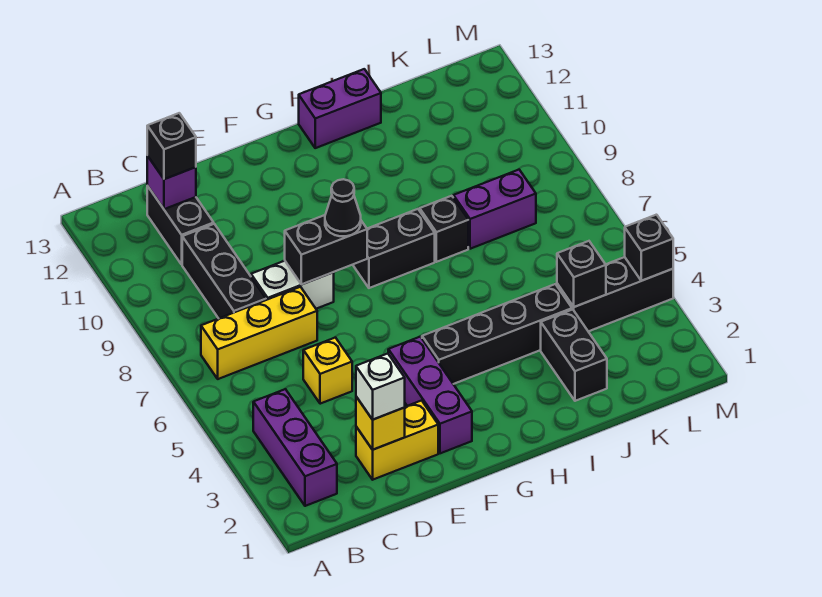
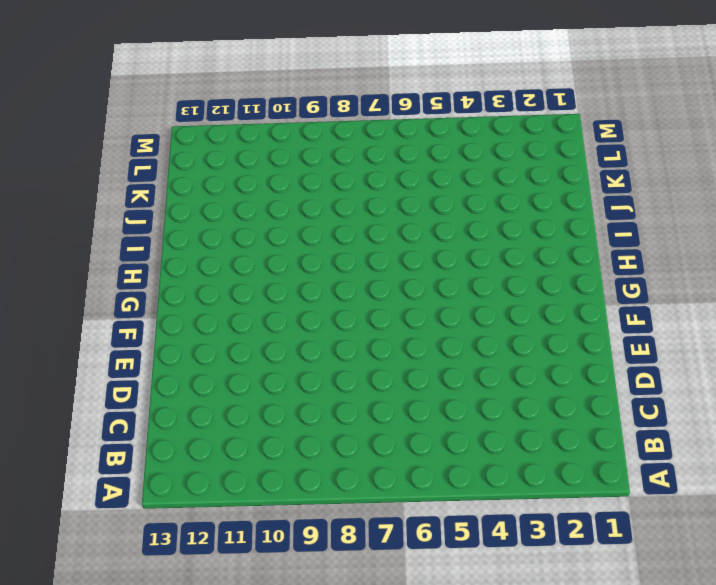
none -> purple brick B2:B4 level 1
none -> yellow brick B7:D7 level 1
none -> black brick C8:C10 level 1

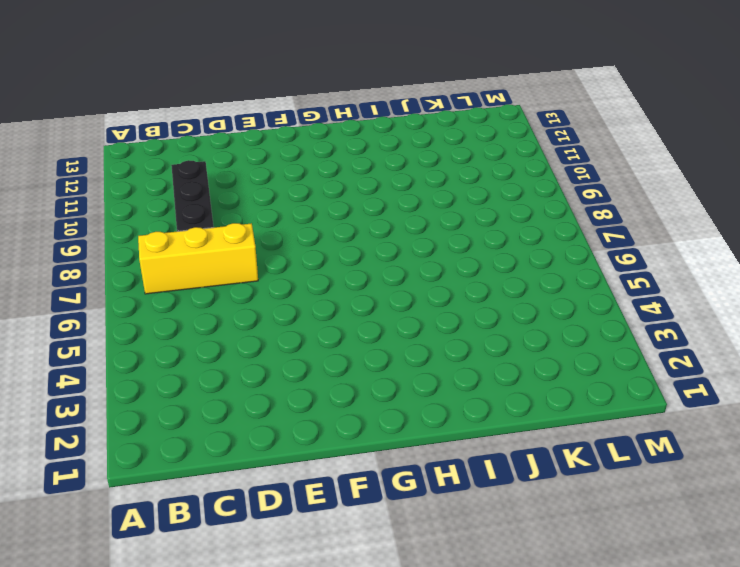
none -> purple brick B2:B4 level 1
none -> black brick C11:C12 level 1
none -> yellow brick D2:E2 level 1

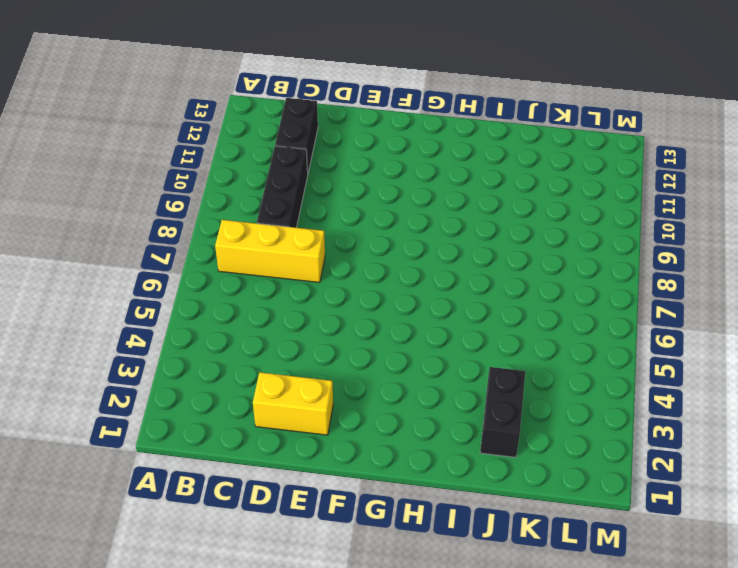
none -> purple brick B2:B4 level 1
none -> yellow brick D5 level 1
none -> white brick D8:E8 level 1

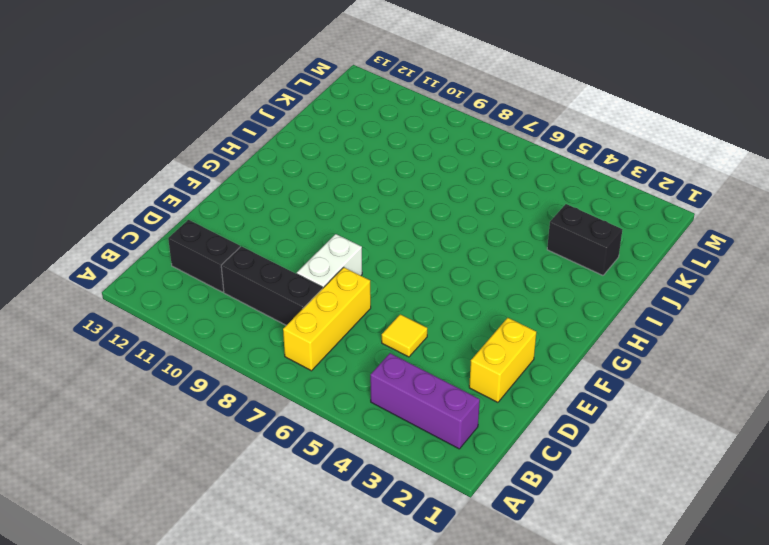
yellow tile D5 level 1 -> yellow brick D5 level 1
none -> purple brick F2:F4 level 1
none -> black brick G4:J4 level 1
none -> black brick G8:H8 level 1

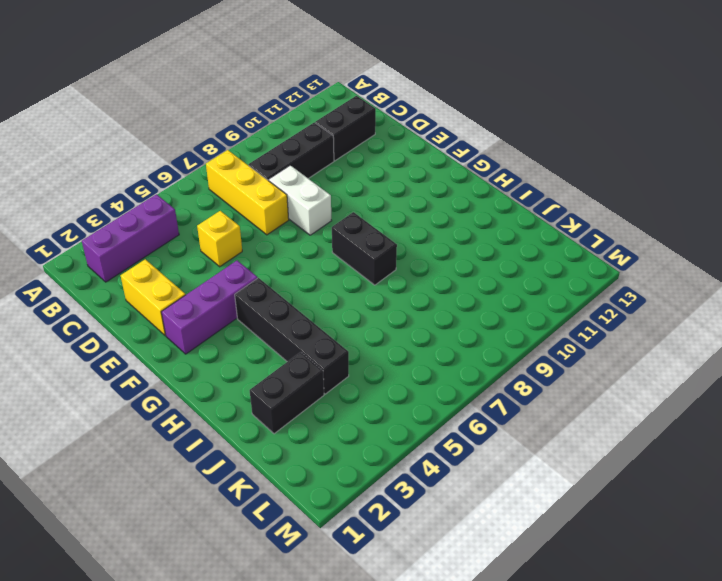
none -> purple brick H13:I13 level 1
none -> black brick I8 level 1
none -> purple brick J8:K8 level 1

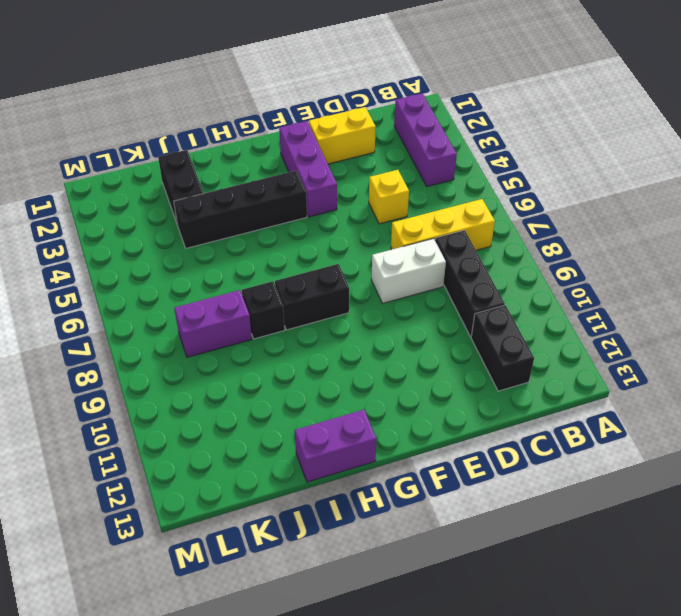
none -> black brick K4:M4 level 1
none -> purple brick C12 level 2
none -> yellow brick D2 level 2

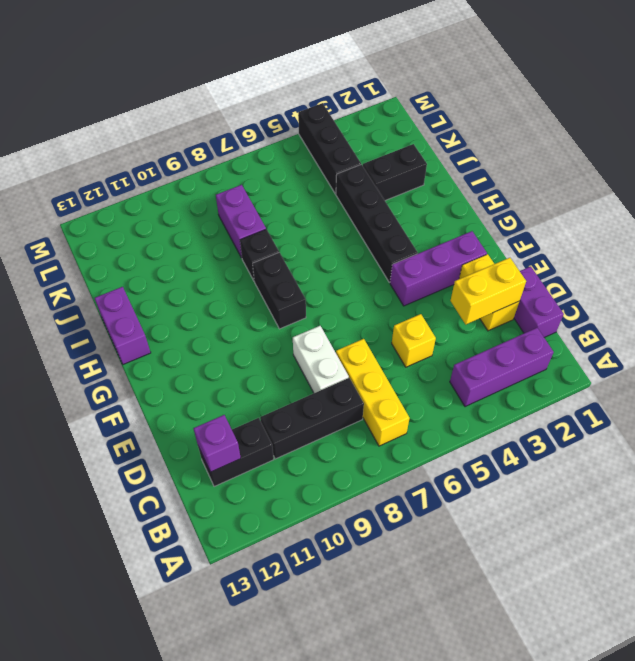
purple brick C1:D1 level 1 -> none
yellow brick D2:D3 level 2 -> yellow brick D2 level 2
none -> black brick E8:F8 level 2
none -> black brick K4 level 2
none -> black brick M4 level 2

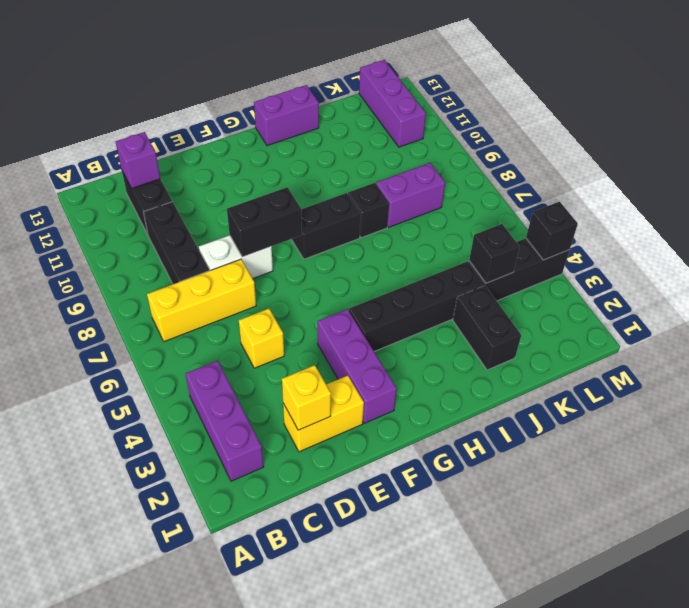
purple brick L11:L13 level 1 -> none
none -> black brick C12 level 3
none -> white brick D2 level 3
none -> black cone F8 level 3

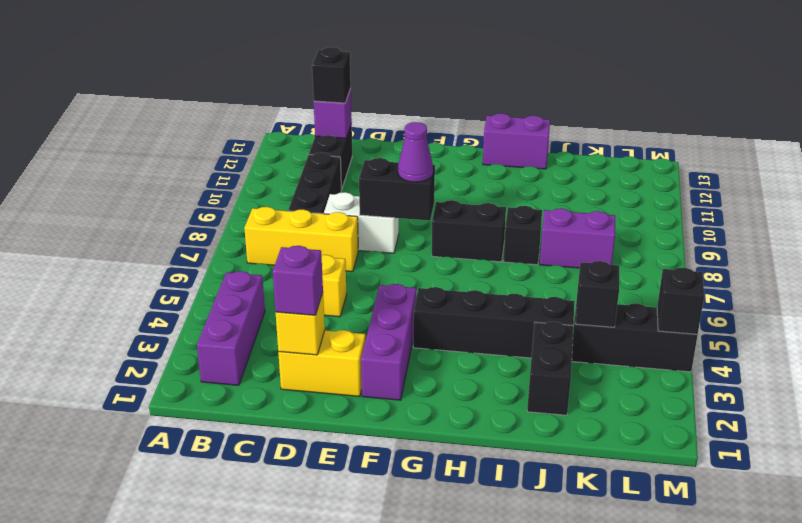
purple brick D2 level 3 -> white brick D2 level 3
purple cone F8 level 3 -> black cone F8 level 3

